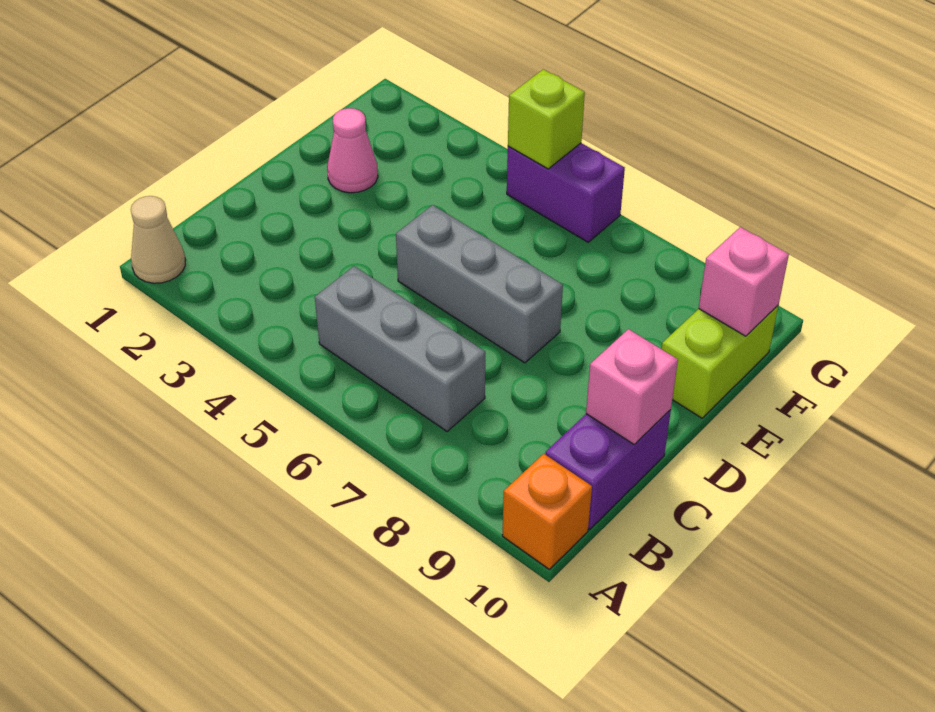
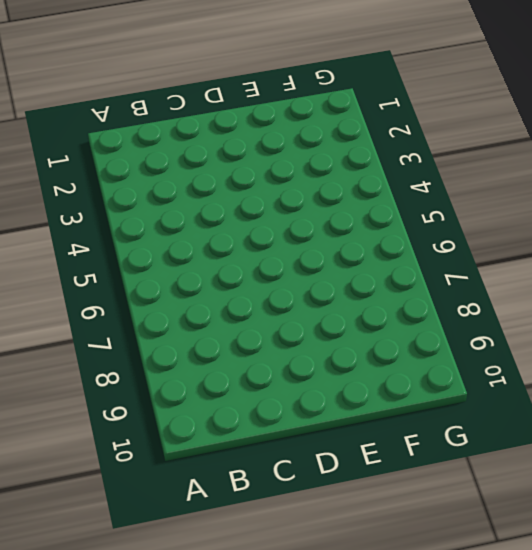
none -> tan cone A1 level 1
none -> orange brick A10 level 1

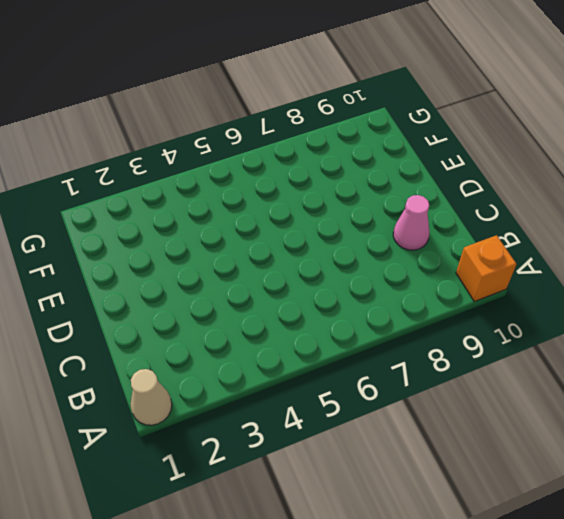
pink cone C9 level 1 -> pink cone E2 level 1
none -> grey brick B5:B7 level 1
none -> purple brick B10:C10 level 1

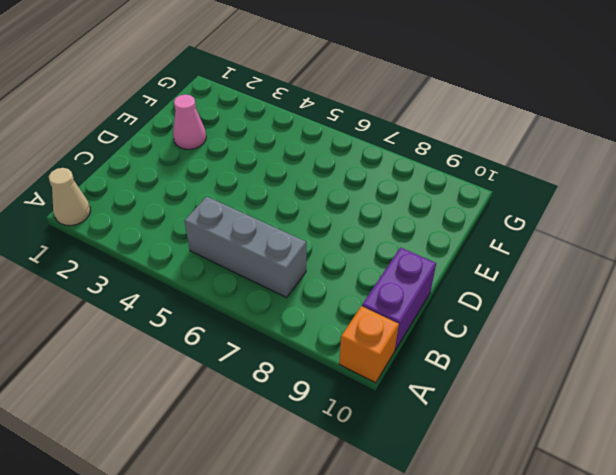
none -> grey brick D5:D7 level 1
none -> lime brick E10:F10 level 1

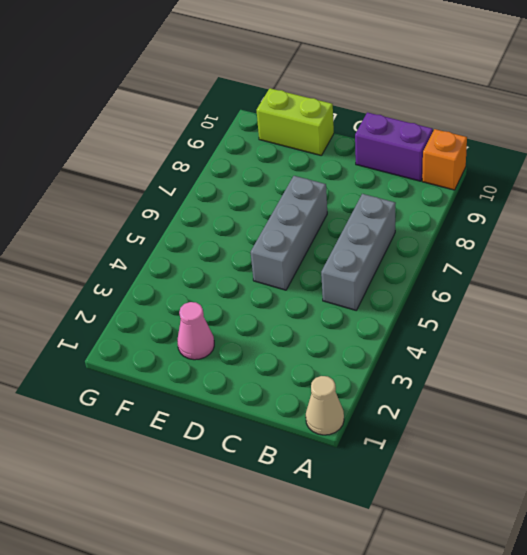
none -> purple brick G5:G6 level 1
none -> pink brick C10 level 2

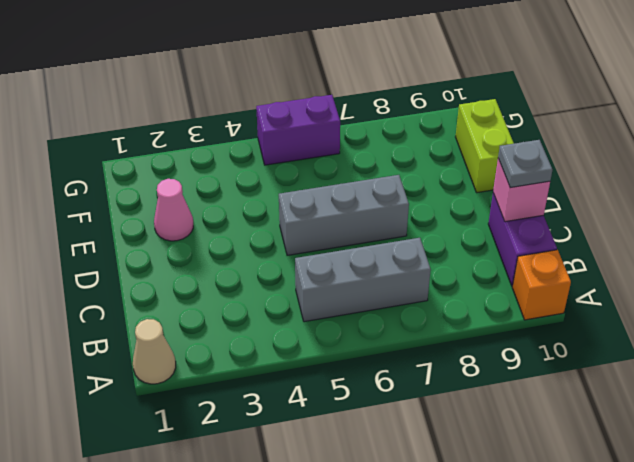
grey plate C10 level 3 -> none
none -> pink brick F10 level 2
none -> lime brick G5 level 2

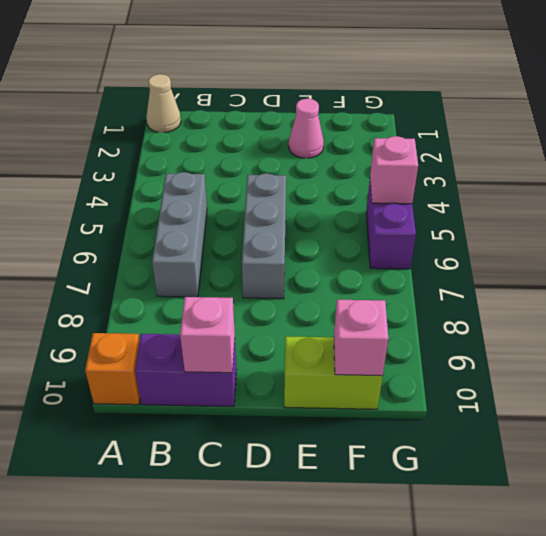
pink brick G5 level 2 -> lime brick G5 level 2

